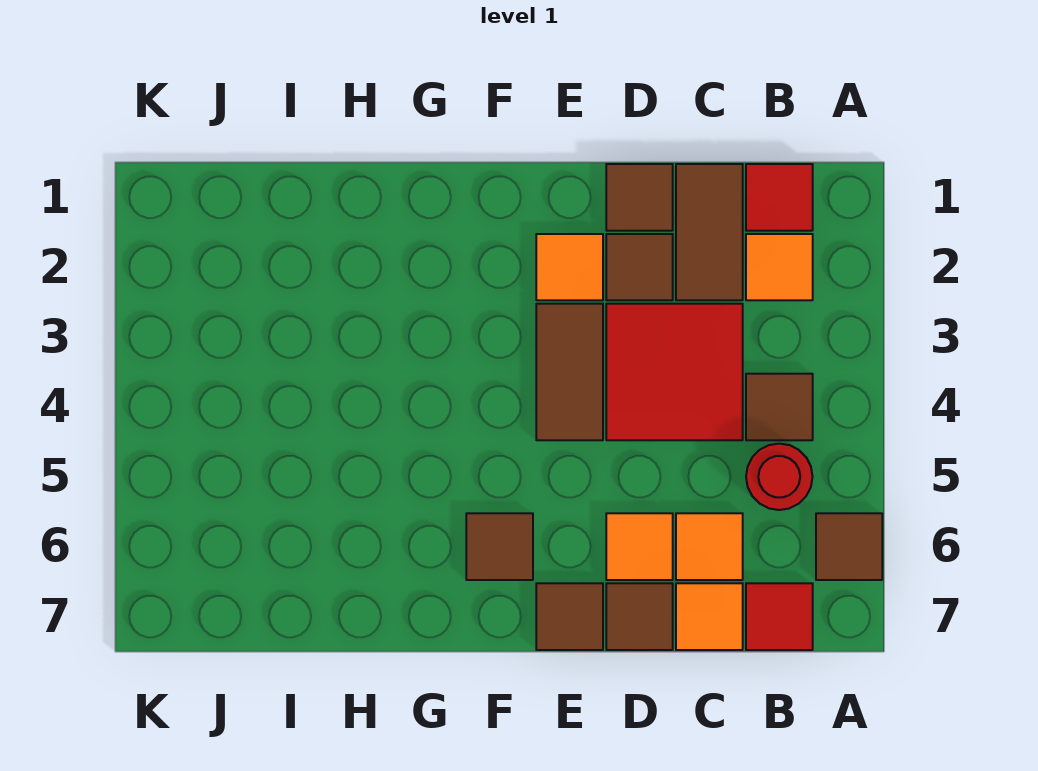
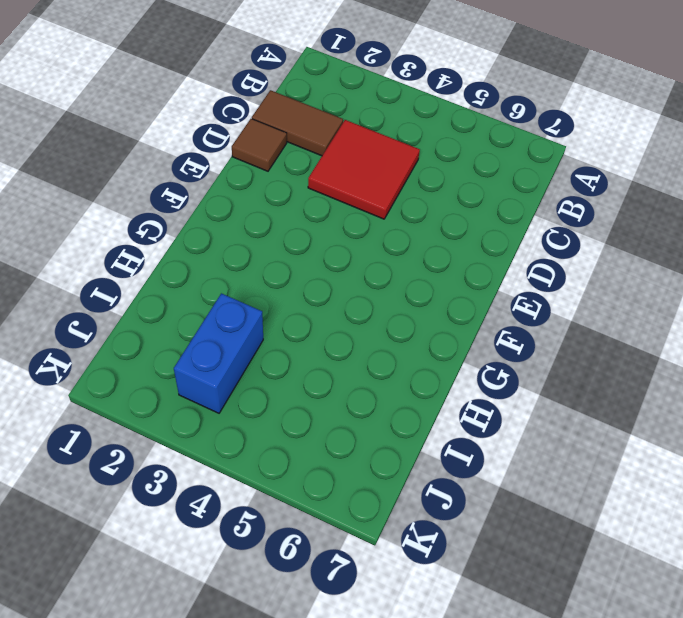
blue brick I3:J3 level 1 -> none
none -> brown tile A6 level 1
none -> red tile B1 level 1
none -> orange tile B2 level 1

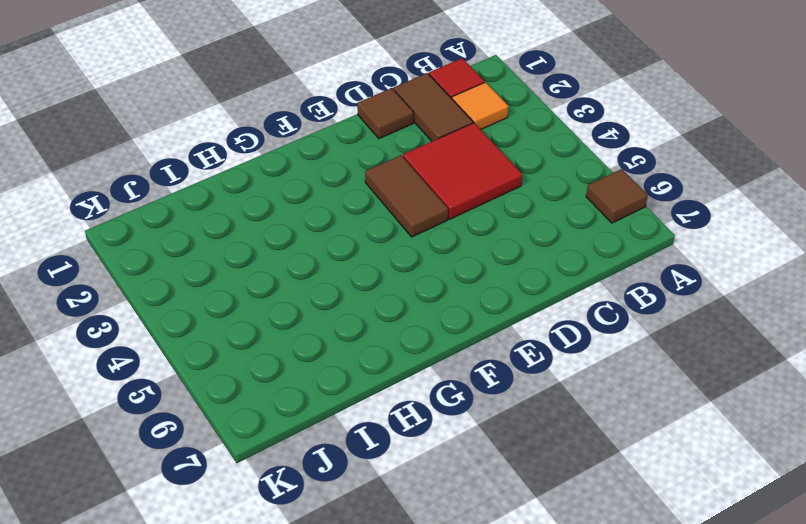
none -> brown tile B4 level 1
none -> red round brick B5 level 1
none -> red tile B7 level 1

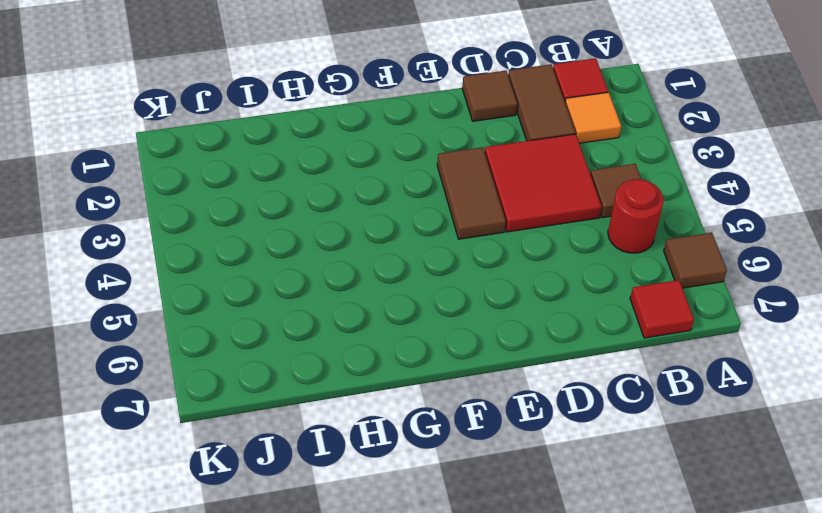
none -> orange tile C6 level 1
none -> orange tile C7 level 1
none -> brown tile D2 level 1

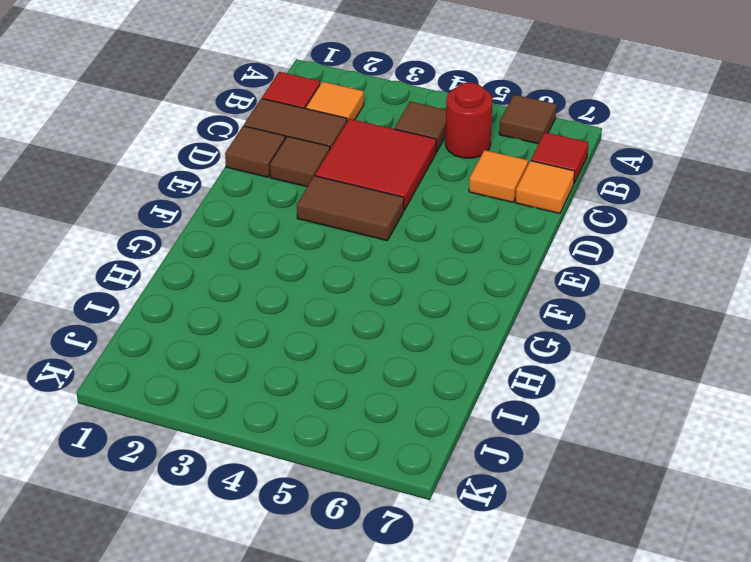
none -> orange tile D6 level 1
none -> brown tile D7 level 1
none -> orange tile E2 level 1

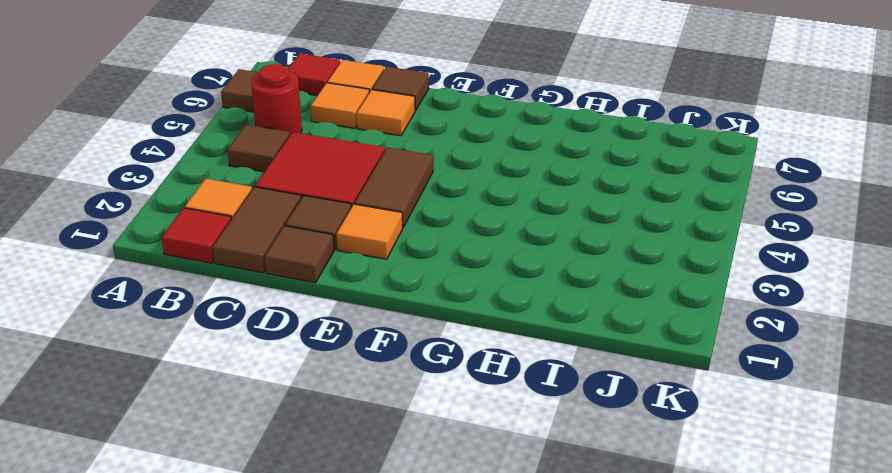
none -> brown tile E7 level 1
none -> brown tile F6 level 1

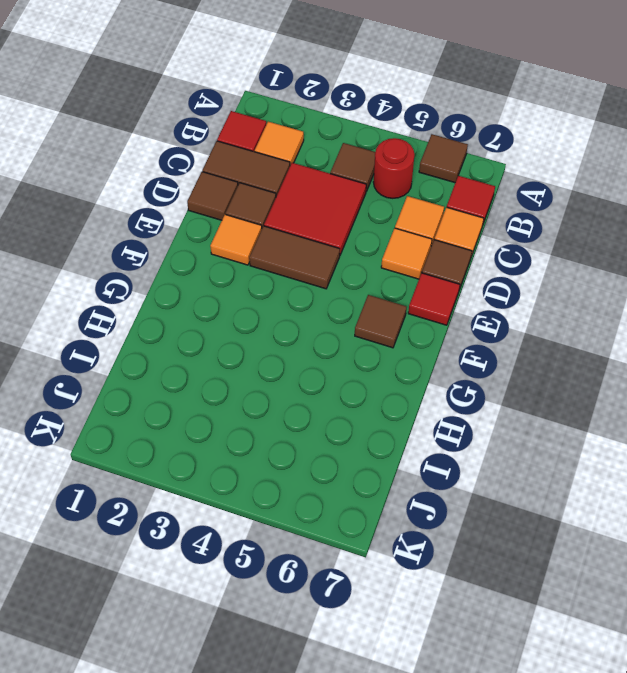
red tile E7 level 1 -> brown tile E7 level 1

